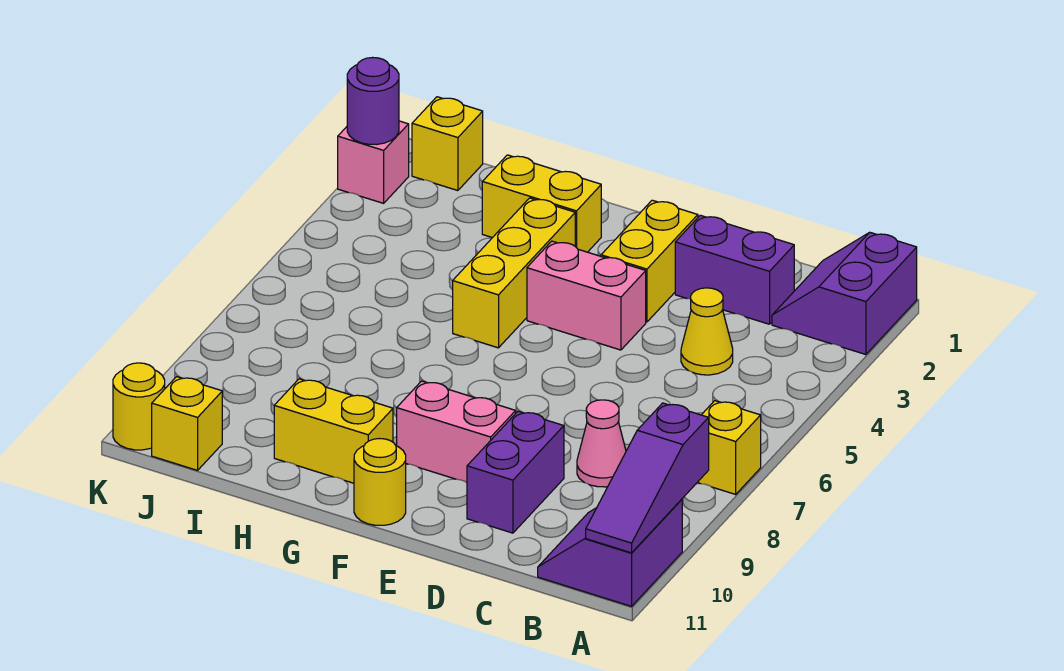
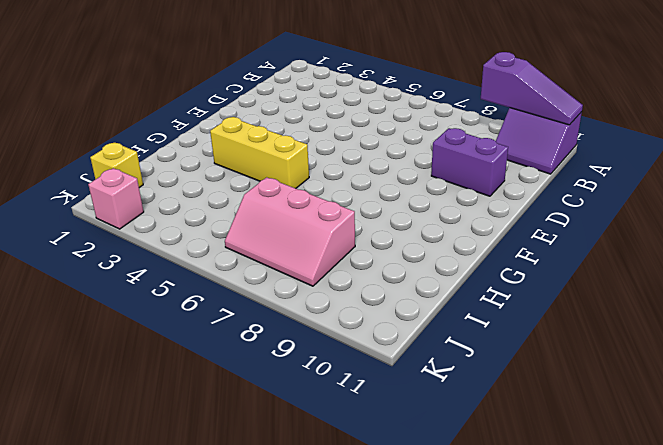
pink slope I6:J8 level 1 top I -> none
none -> purple slope A1:B2 level 1 top A
none -> yellow brick A7 level 1
none -> purple brick C2:D2 level 1

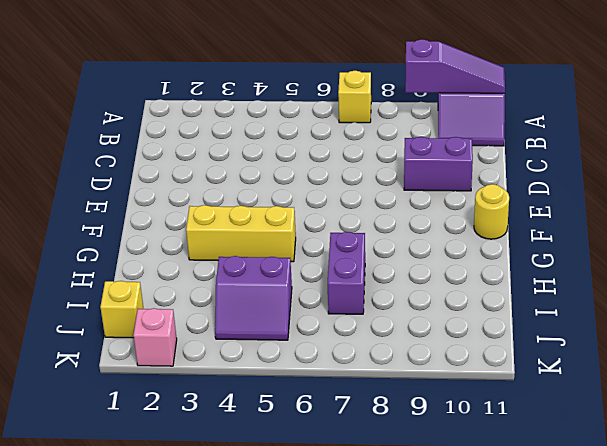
purple brick H7:I7 level 1 -> purple brick C2:D2 level 1
purple slope I4:J5 level 1 top I -> purple slope A1:B2 level 1 top A
none -> yellow cone C4 level 1
none -> pink cone C8 level 1
none -> yellow brick E2:E3 level 1

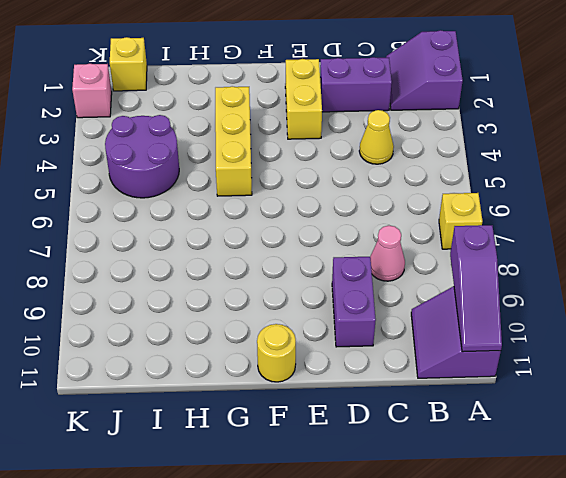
purple round brick I4:J5 level 1 -> none
none -> pink brick E4:F4 level 1
none -> pink brick E9:F9 level 1
none -> yellow brick G2:H2 level 1

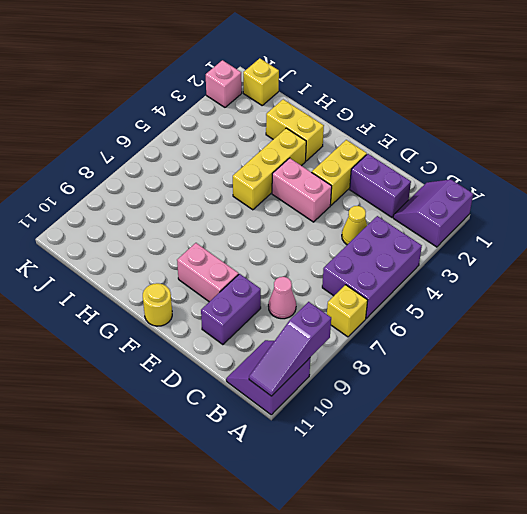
purple brick A4:B6 level 1 -> none
none -> yellow brick G10:H10 level 1
none -> yellow brick J11 level 1
none -> yellow round brick K11 level 1

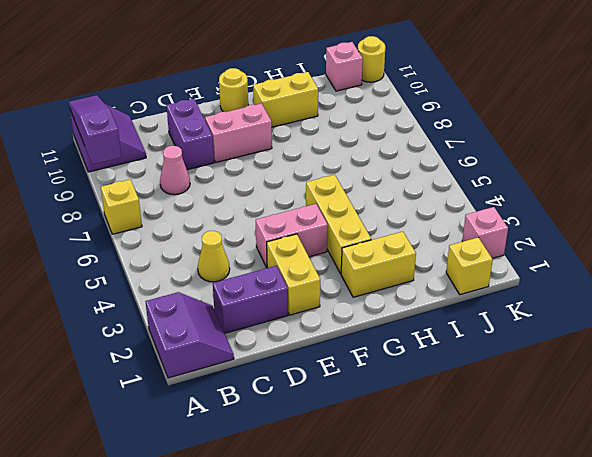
pink brick J11 level 1 -> yellow brick J11 level 1
none -> purple round brick K2 level 2

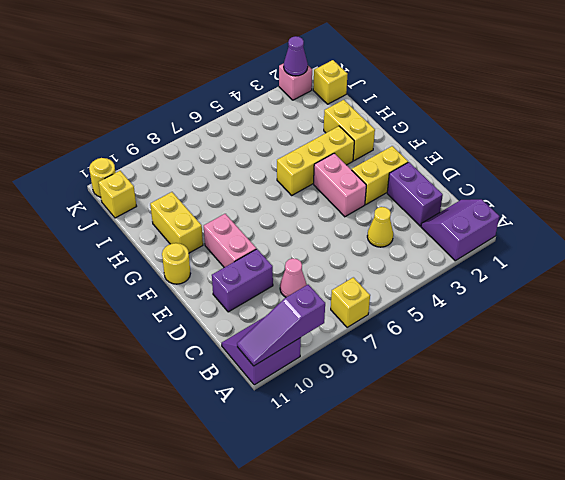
purple cone K2 level 2 -> purple round brick K2 level 2

